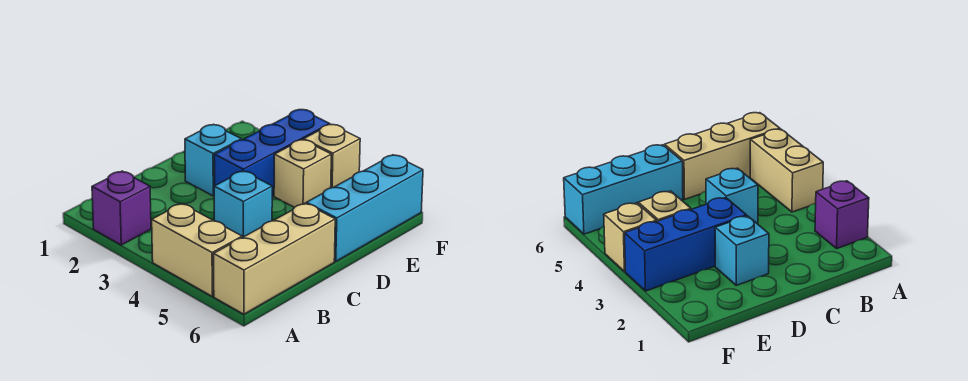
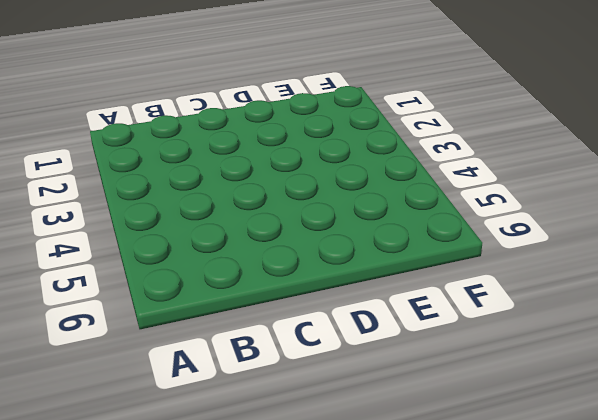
none -> purple brick A2 level 1
none -> tan brick A4:A5 level 1

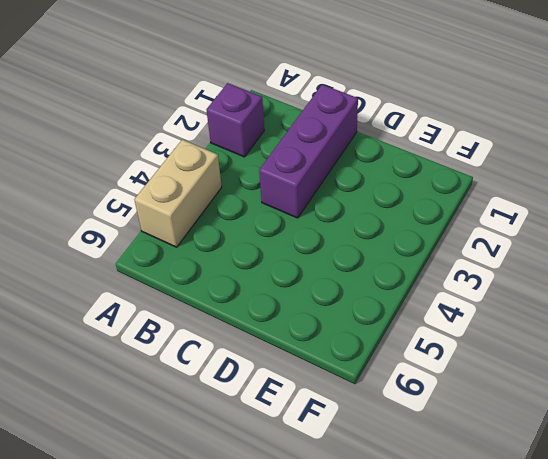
purple brick C1:C3 level 1 -> none
none -> tan brick A6:C6 level 1
none -> cyan brick C4 level 1

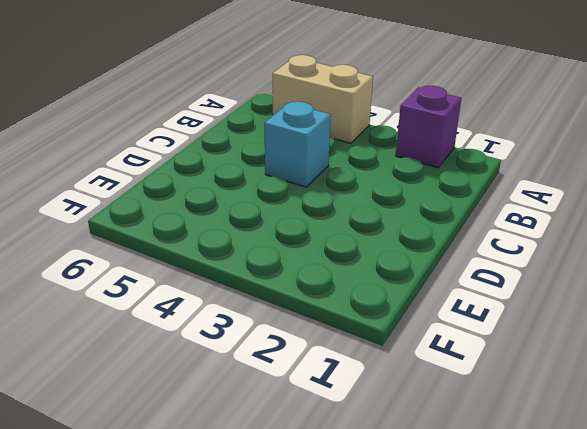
none -> tan brick A6:C6 level 1
none -> cyan brick D2 level 1

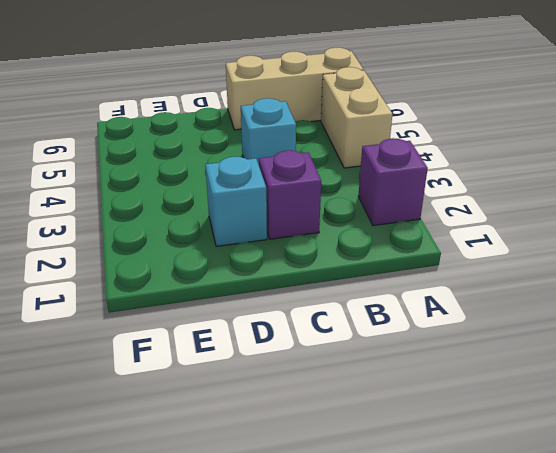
purple brick C2 level 1 -> none
none -> blue brick D3:F3 level 1
none -> cyan brick D6:F6 level 1

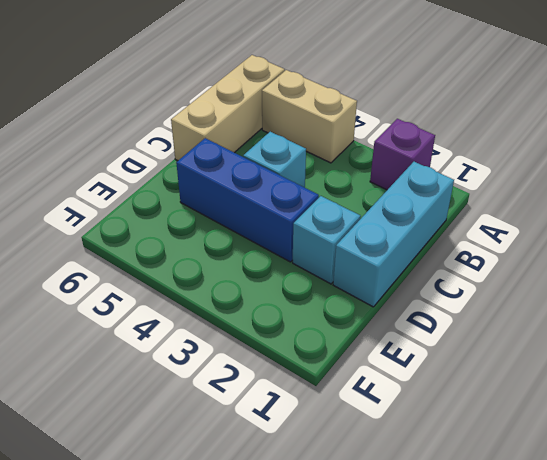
cyan brick B1:D1 level 1 -> cyan brick D6:F6 level 1
blue brick D3:D5 level 1 -> blue brick D3:F3 level 1
none -> tan brick E4 level 1
none -> tan brick F4 level 1

